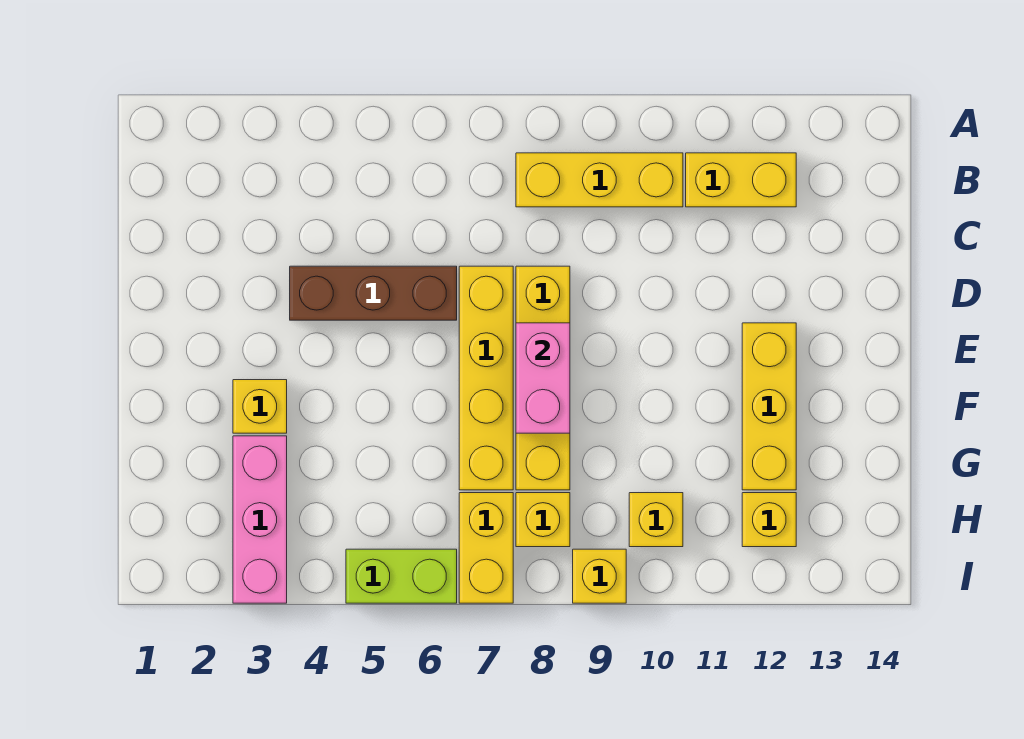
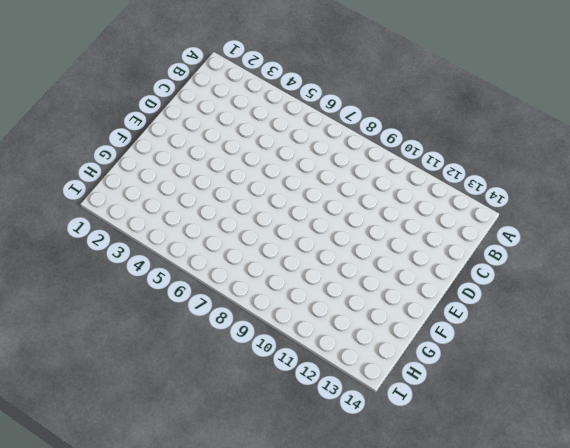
none -> yellow brick B8:B10 level 1
none -> yellow brick B11:B12 level 1
none -> brown brick D4:D6 level 1

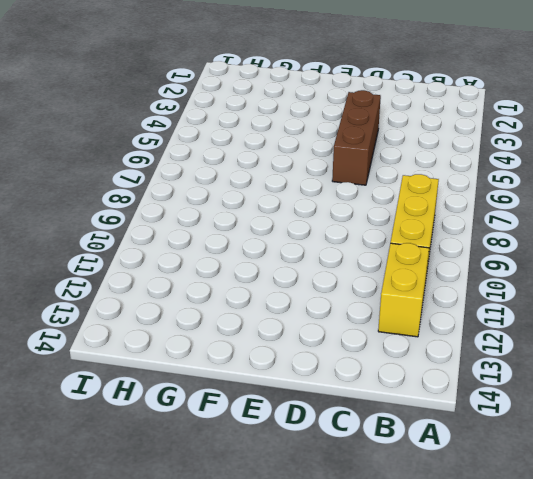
none -> yellow brick D7:G7 level 1
none -> yellow brick D8:G8 level 1
none -> yellow brick E12:G12 level 1

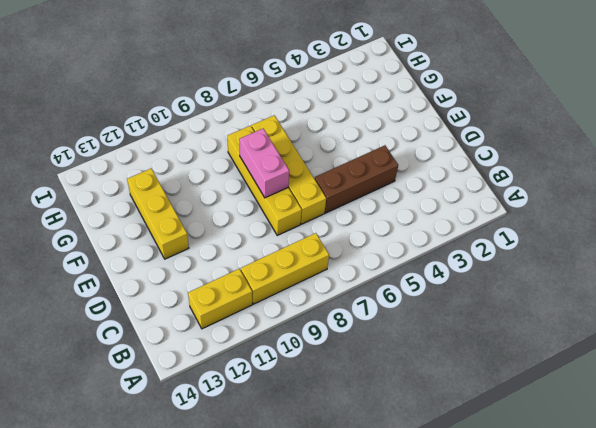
none -> yellow brick F3 level 1
none -> pink brick G3:I3 level 1
none -> yellow brick H7:I7 level 1

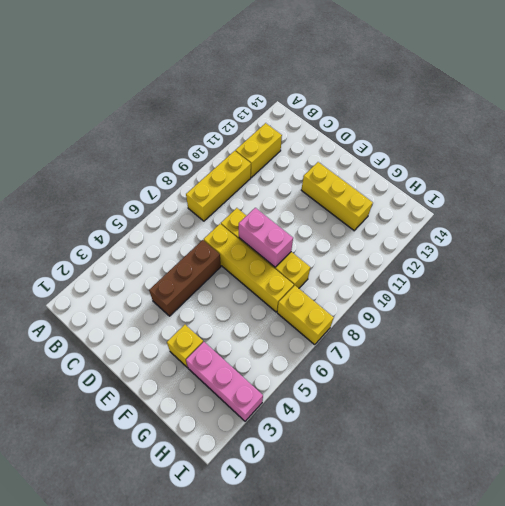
none -> yellow brick H8 level 1
none -> yellow brick H10 level 1
none -> yellow brick H12 level 1

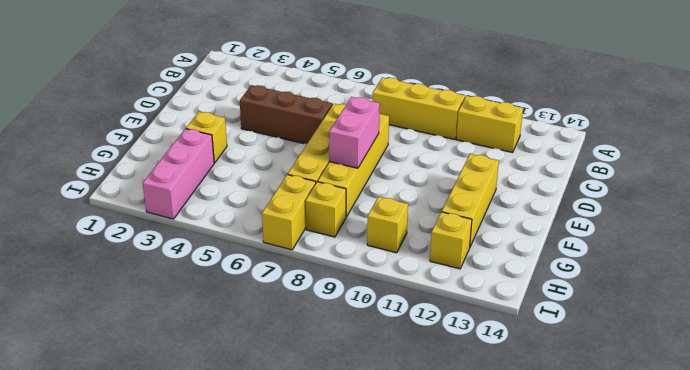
none -> lime brick I5:I6 level 1
none -> yellow brick I9 level 1

